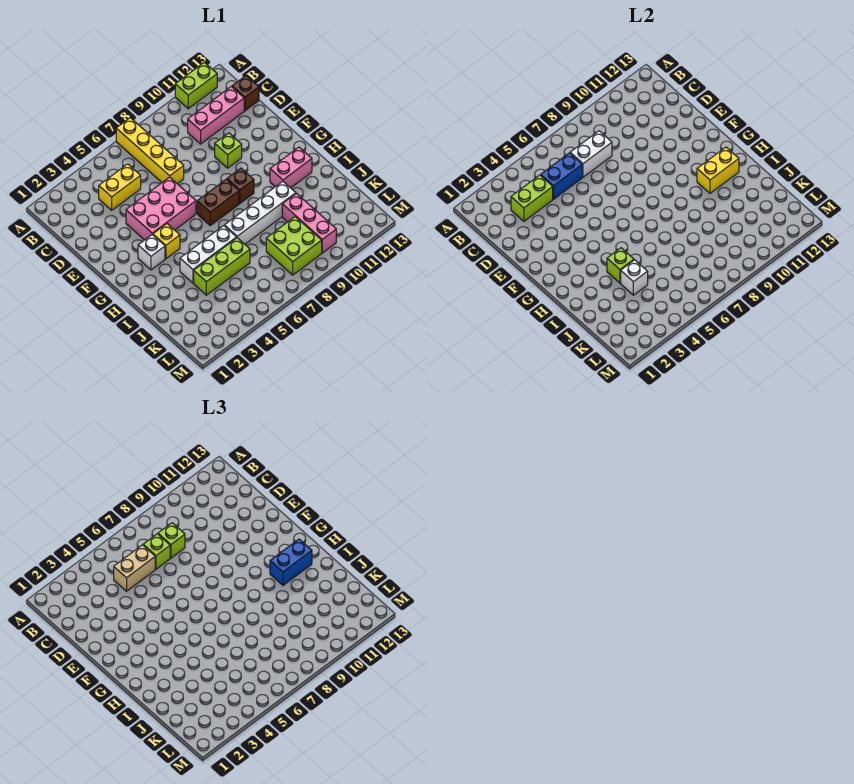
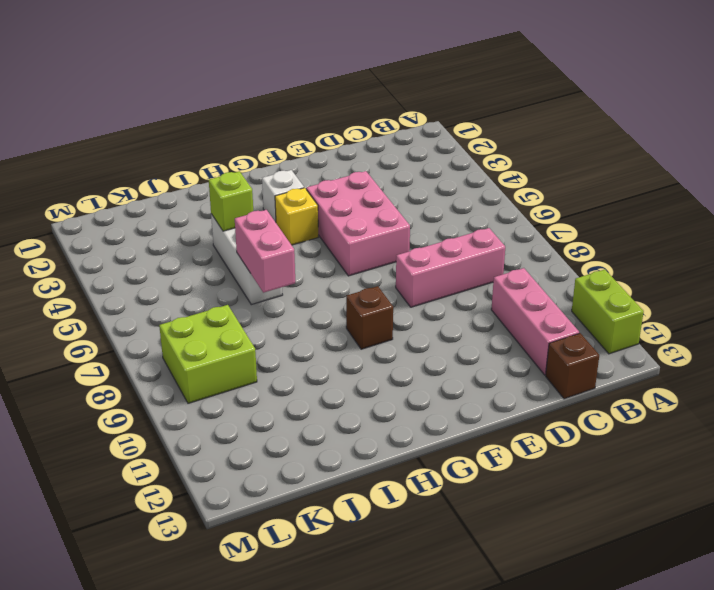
pink brick C8:E8 level 1 -> pink brick J10:L10 level 1
pink brick I6:I7 level 2 -> pink brick H11:H12 level 1
none -> yellow brick A7:D7 level 1
none -> yellow brick C4:C5 level 1
none -> lime brick E10 level 1

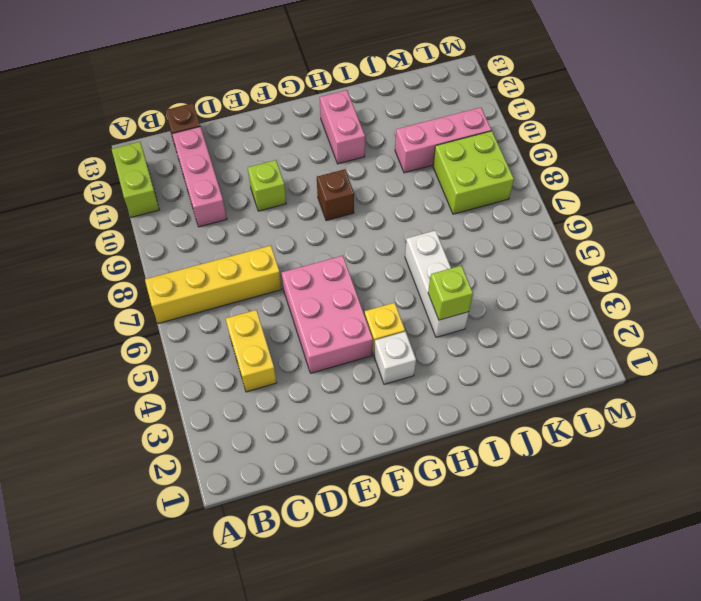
none -> brown brick G7:G8 level 1
none -> white brick I7:I10 level 1
none -> lime brick J4:J6 level 1

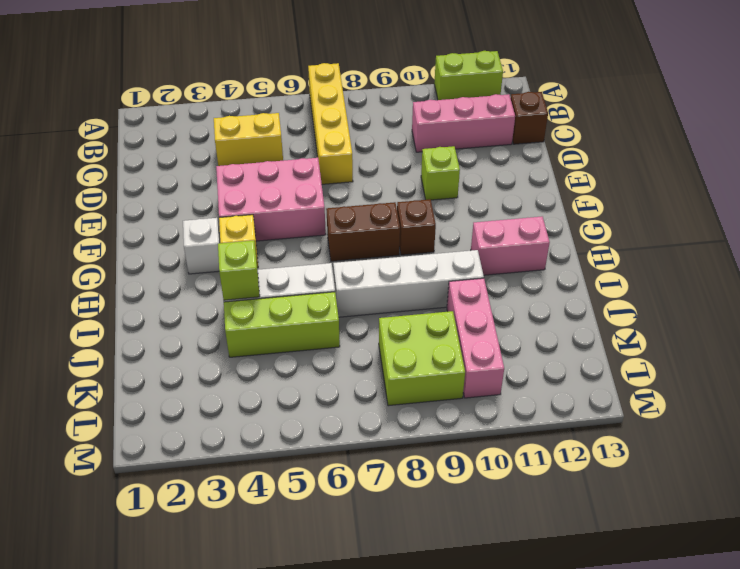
none -> lime brick C3:C4 level 2
none -> blue brick C5:C6 level 2
none -> white brick C7:C8 level 2

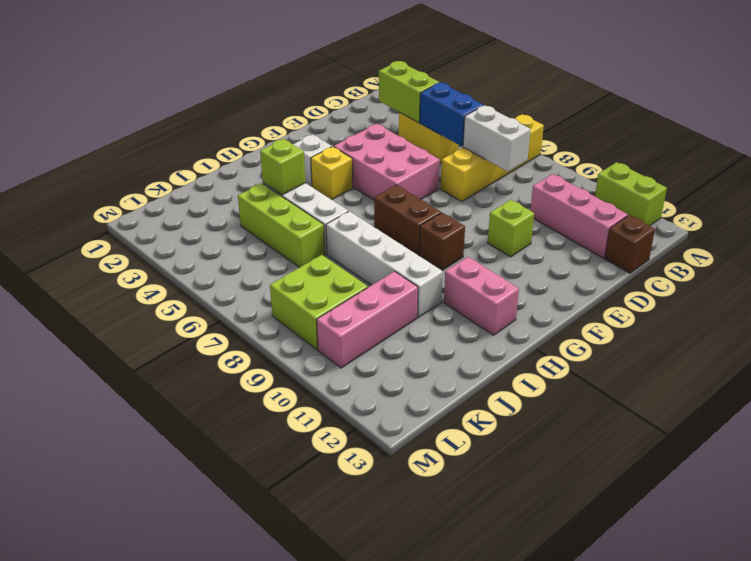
none -> yellow brick H11:H12 level 2
none -> white brick J4 level 2
none -> tan brick C5:C6 level 3

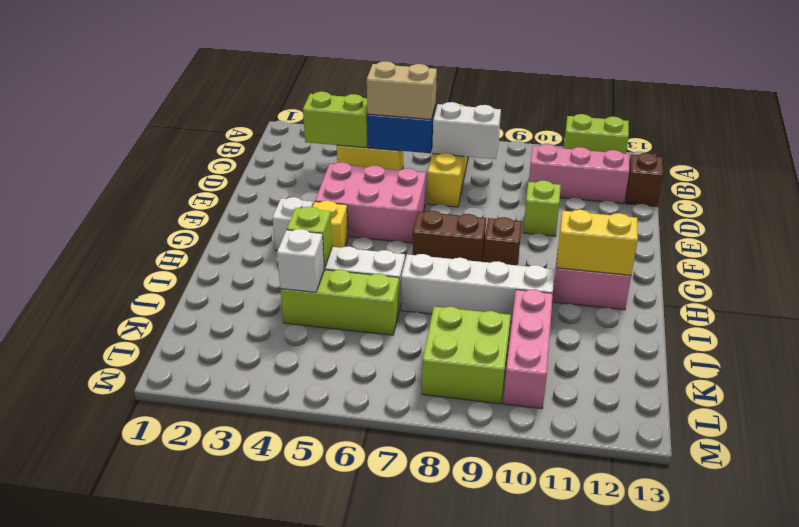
none -> lime brick C7 level 3
none -> lime brick C8 level 3
none -> blue brick H11:H12 level 3

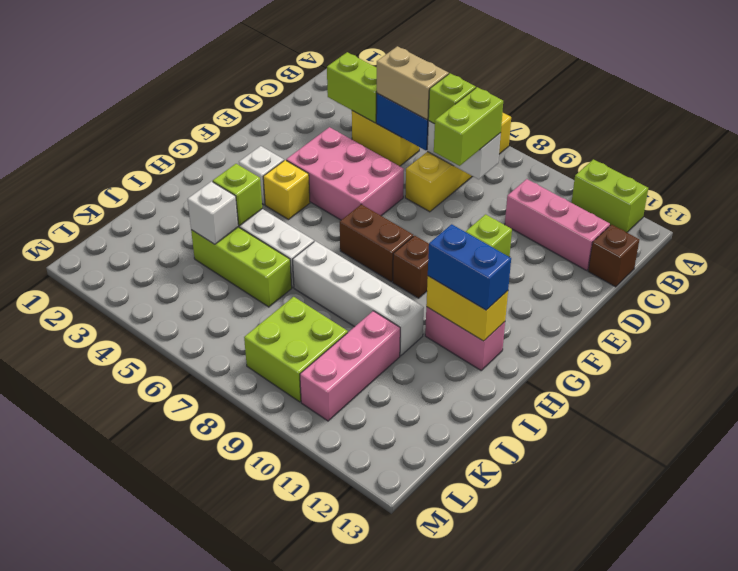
lime brick C8:D8 level 3 -> lime brick C8 level 3

